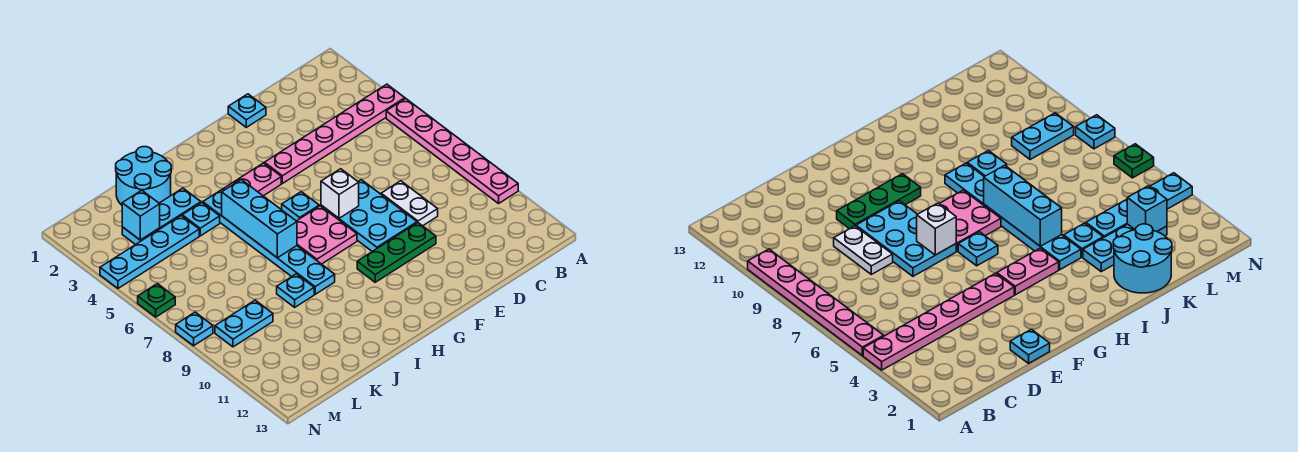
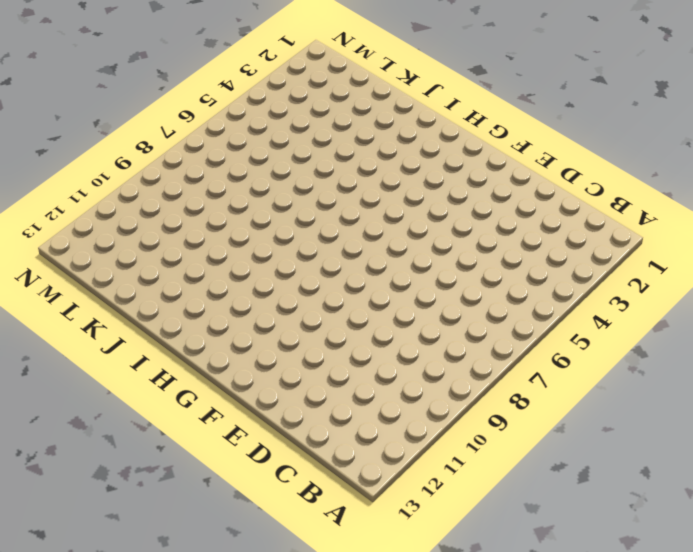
none -> pink plate A4:F4 level 1
none -> pink plate A5:A10 level 1
none -> white plate D8:D9 level 1

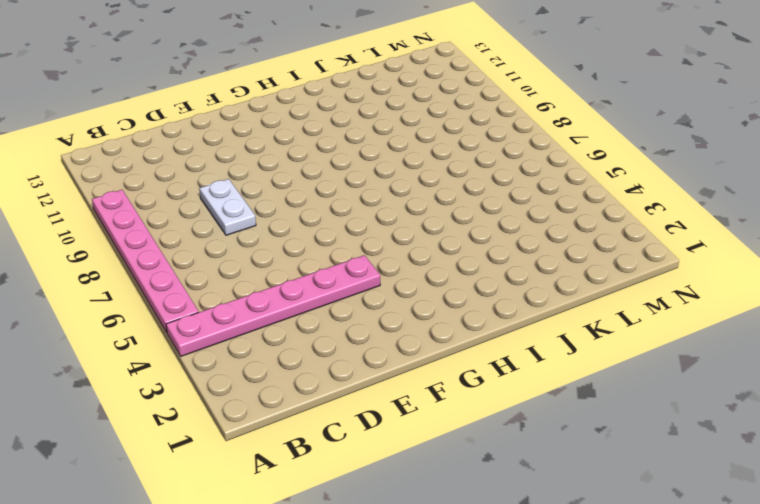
none -> cyan plate E1 level 1
none -> cyan plate E7:F9 level 1
none -> green plate E10:G10 level 1

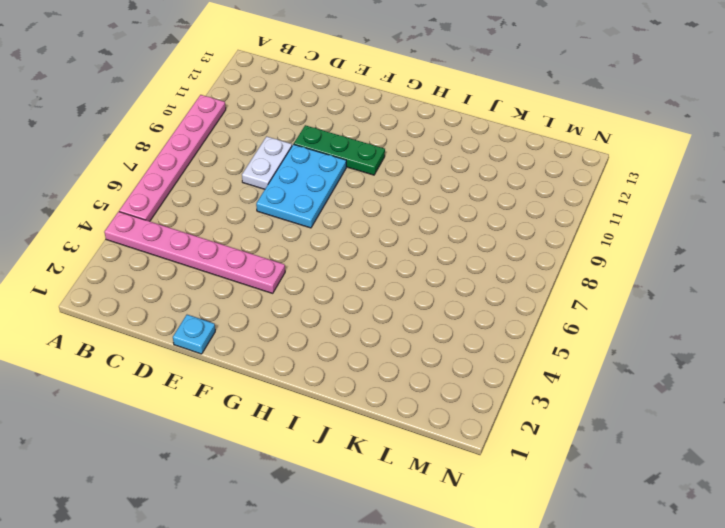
none -> pink plate G4:H4 level 1
none -> cyan plate G6 level 1
none -> pink plate G7:H8 level 1

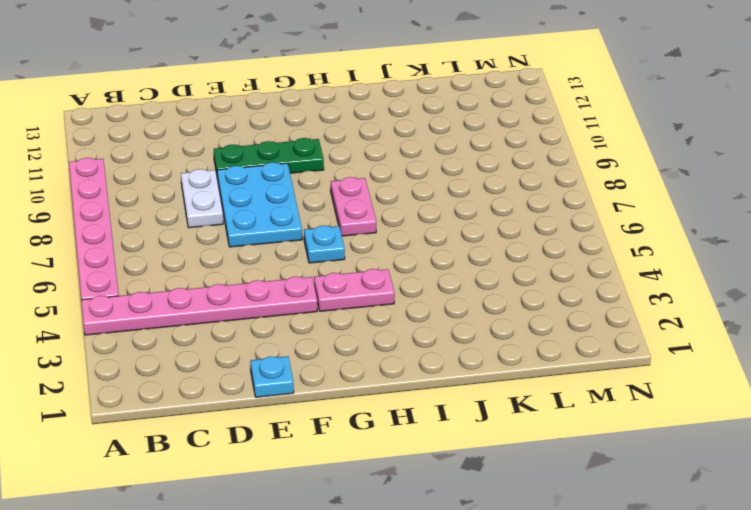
pink plate H7:H8 level 1 -> pink plate G7:H8 level 1
none -> cyan plate I4:I9 level 1
none -> cyan round brick J1:K2 level 1
none -> cyan plate J3:L3 level 1

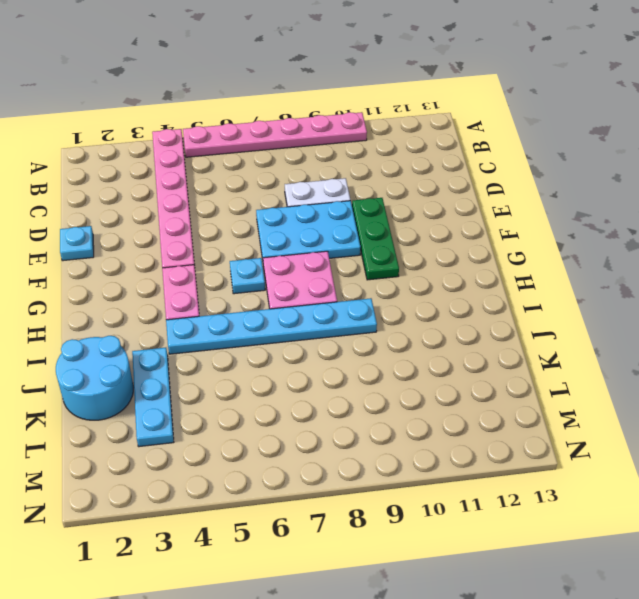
none -> cyan plate J4 level 1
none -> cyan plate J9 level 1
none -> cyan plate K4:N4 level 1

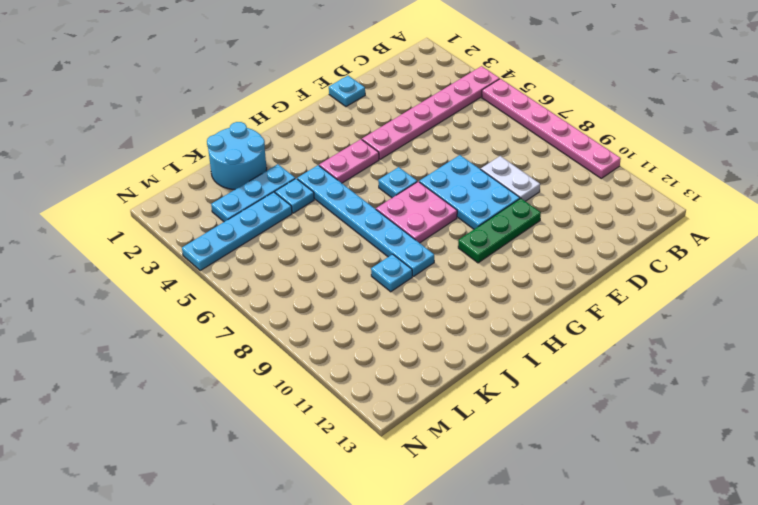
none -> cyan plate L9:M9 level 1
none -> green plate N6 level 1
none -> cyan plate N8 level 1

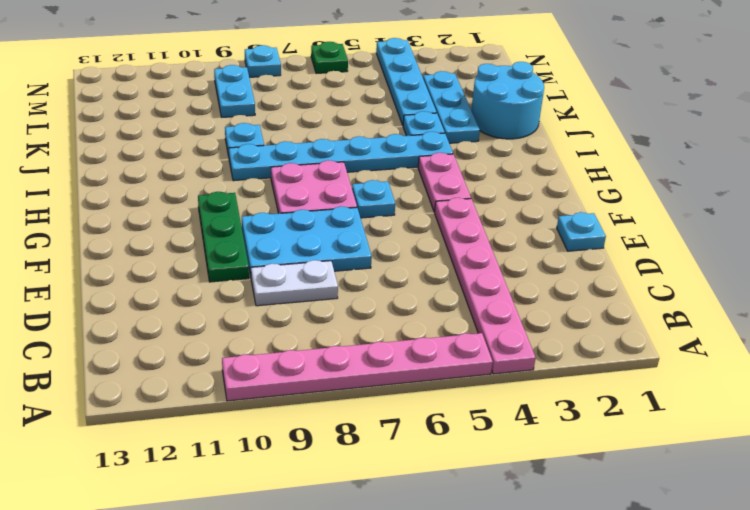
none -> white brick F7 level 2
none -> cyan brick I5:I7 level 2
none -> cyan brick L3 level 2

